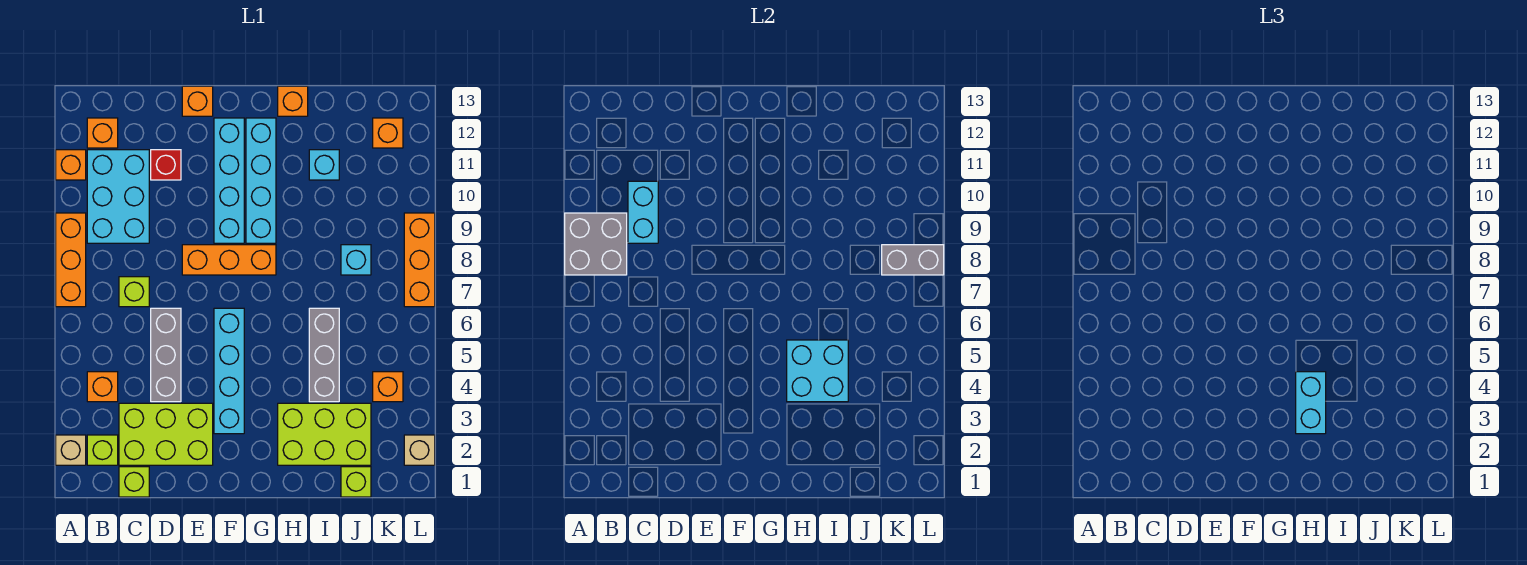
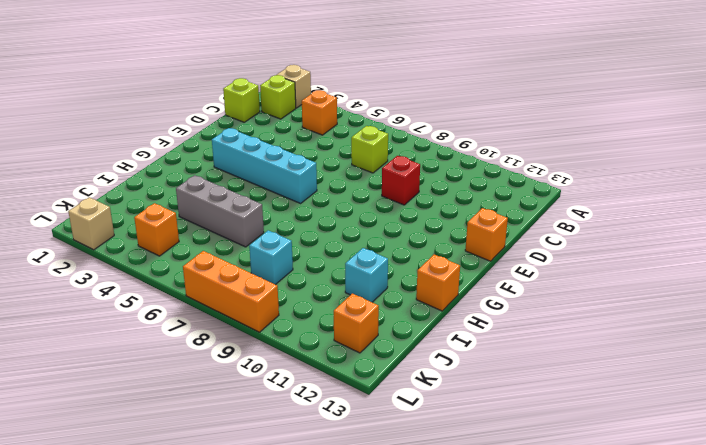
red brick D9 level 1 -> red brick D11 level 1
none -> orange brick A7:A9 level 1
none -> orange brick A11 level 1
none -> cyan brick B9:C11 level 1
none -> orange brick B12 level 1

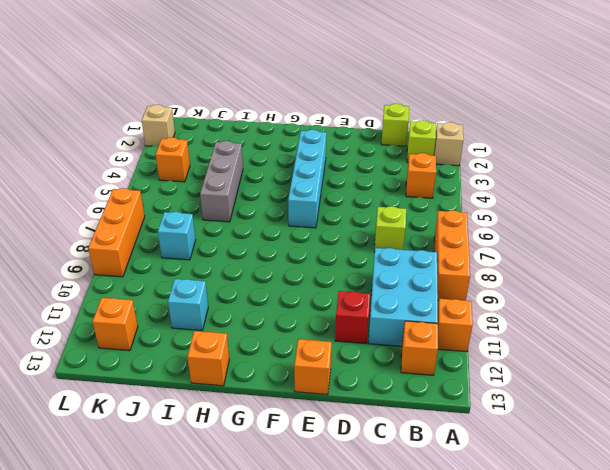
none -> lime brick C2:E3 level 1
none -> grey brick D4:D6 level 1
none -> orange brick E8:G8 level 1
none -> cyan brick F9:F12 level 1

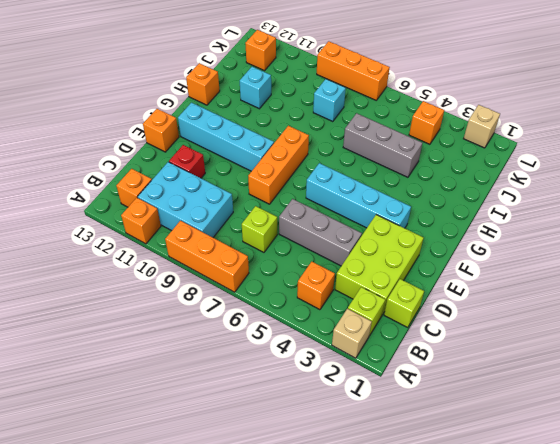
none -> cyan brick G9:G12 level 1
none -> lime brick H2:J3 level 1
none -> lime brick J1 level 1
none -> grey brick A8:B9 level 2

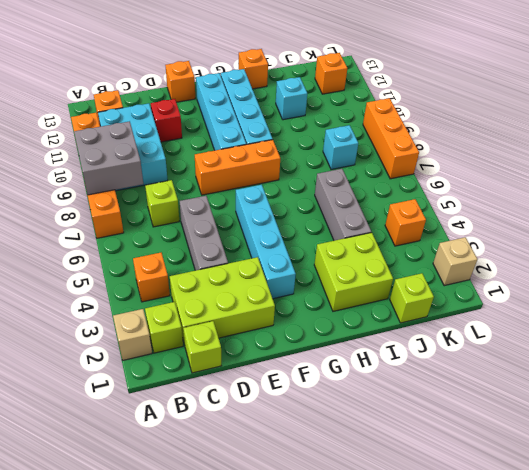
lime brick H2:I3 level 1 -> lime brick H2:J3 level 1
none -> cyan brick C9:C10 level 2
none -> cyan brick H4:I5 level 2
none -> grey brick K8:L8 level 2
none -> cyan brick H3:H4 level 3

